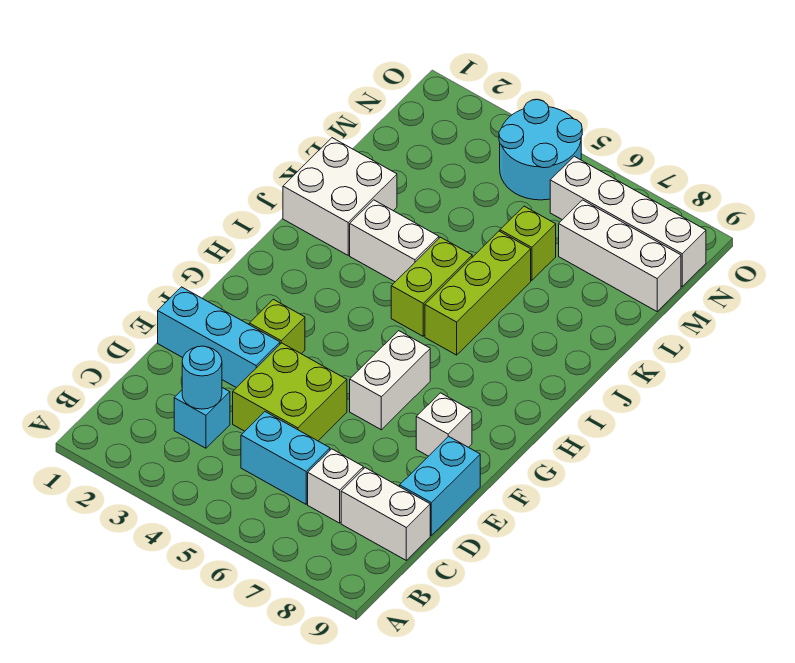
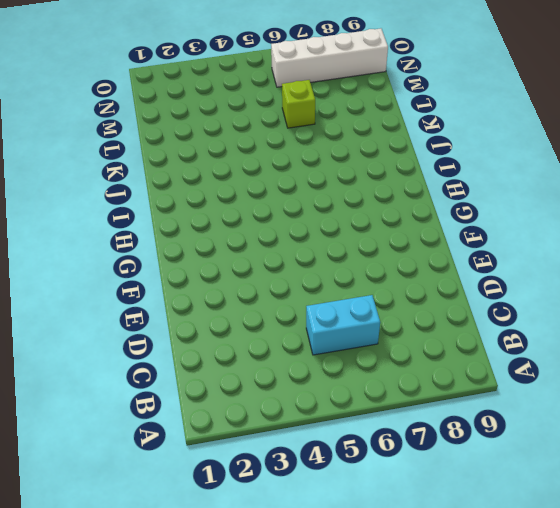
none -> cyan brick C3 level 1
none -> white brick C7 level 1
none -> white brick C8:C9 level 1

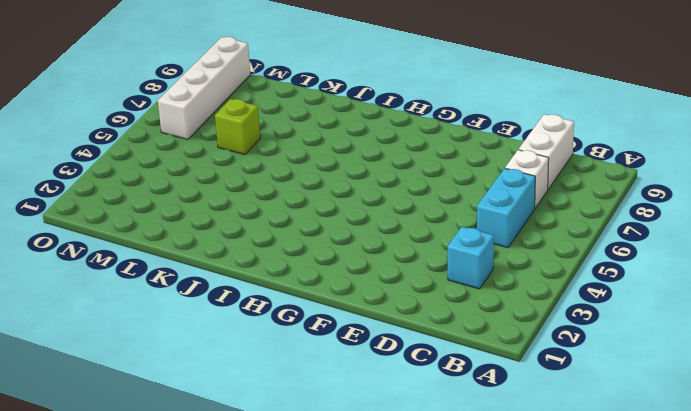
none -> lime brick D4:E5 level 1
none -> cyan brick D9:E9 level 1
none -> cyan brick E1:E3 level 1

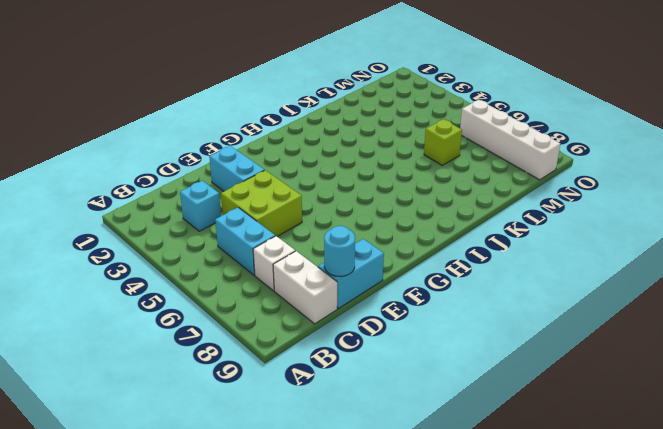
cyan round brick D9 level 2 -> cyan round brick C3 level 2
cyan brick E2:E3 level 1 -> cyan brick E1:E3 level 1
none -> lime brick F3 level 1
none -> white brick F6:G6 level 1
none -> white brick F8 level 1

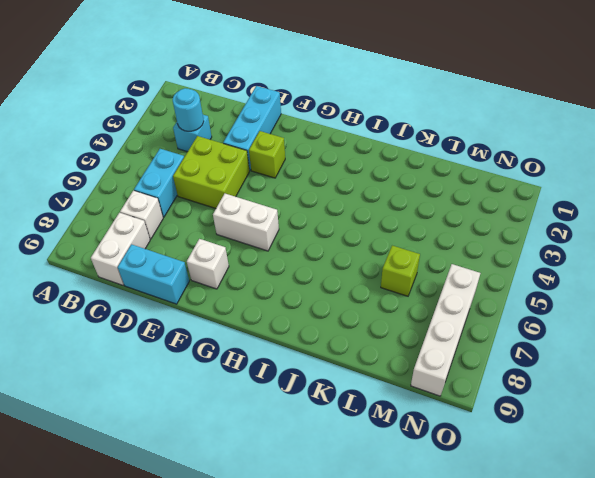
none -> lime brick I5:J5 level 1
none -> lime brick I6:K6 level 1
none -> white brick J1:K2 level 1

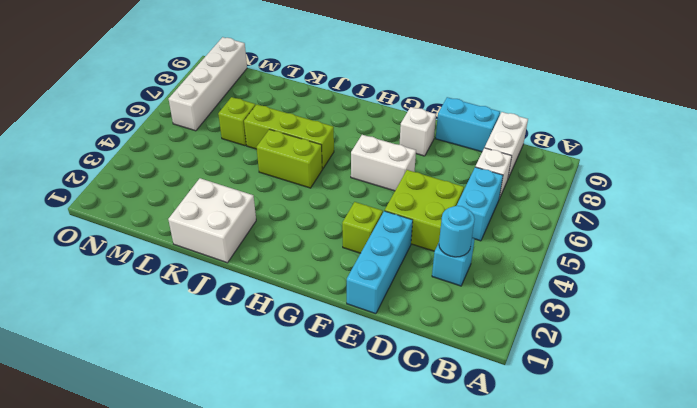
none -> white brick J3:J4 level 1
none -> white brick M7:M9 level 1
none -> cyan round brick N4:O5 level 1

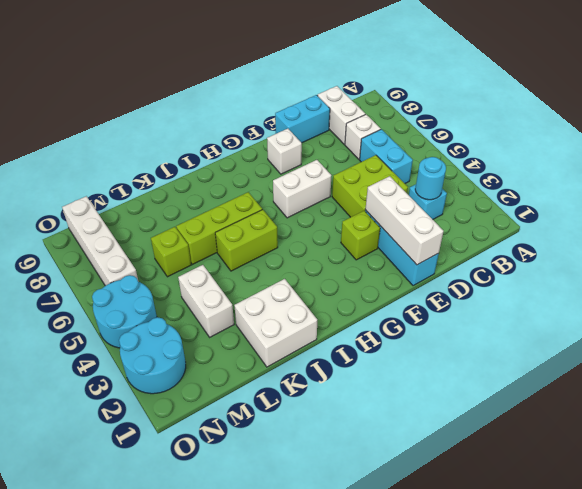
white brick E1:E3 level 2 -> white brick M7:M9 level 1
white brick L3:L4 level 1 -> white brick J3:J4 level 1
cyan round brick N2:O3 level 1 -> none

